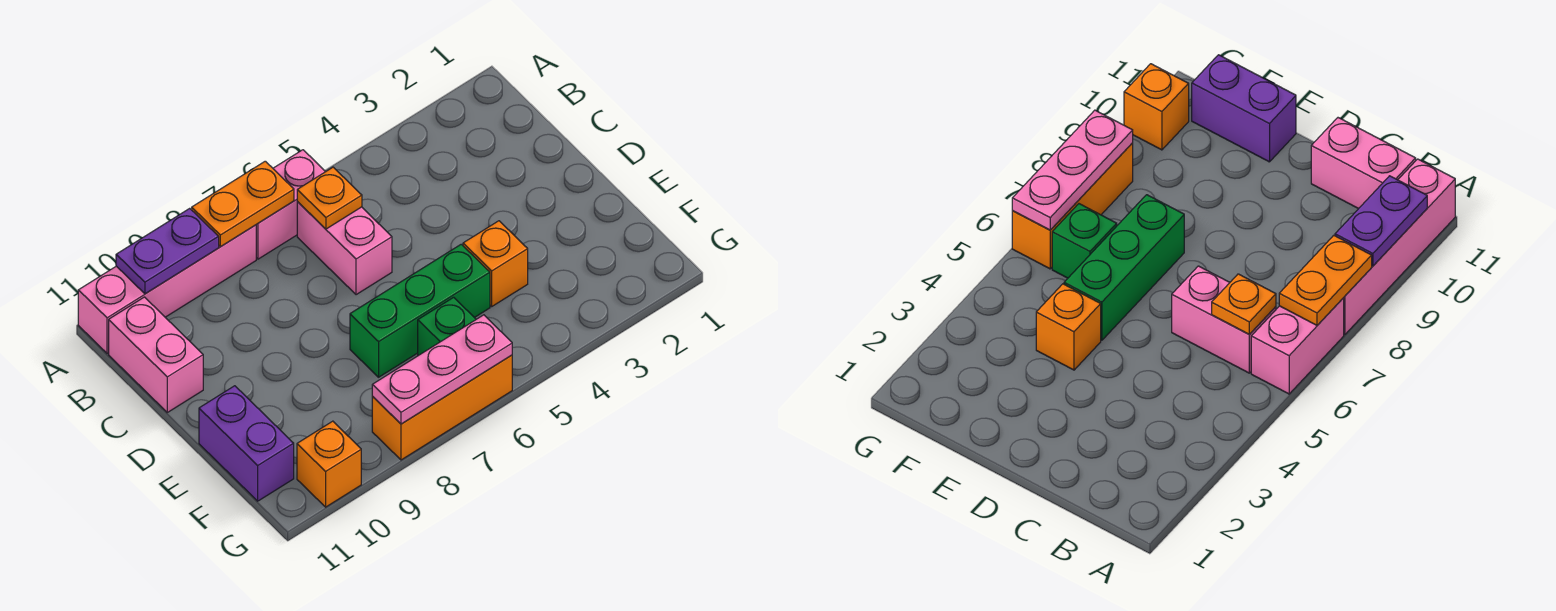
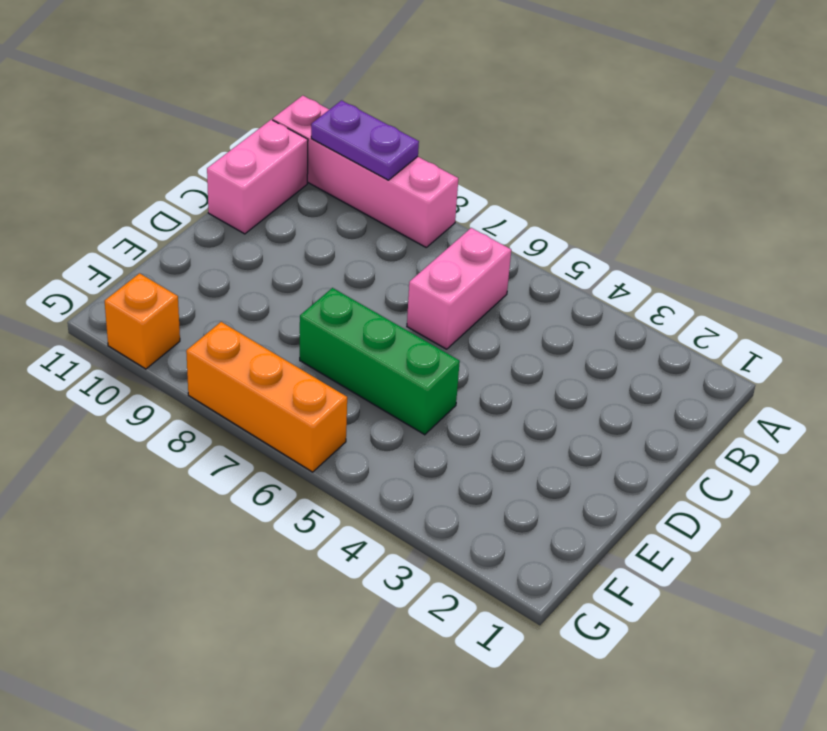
none -> pink brick A6:A7 level 1
none -> orange brick E4 level 1
none -> purple brick E11:F11 level 1

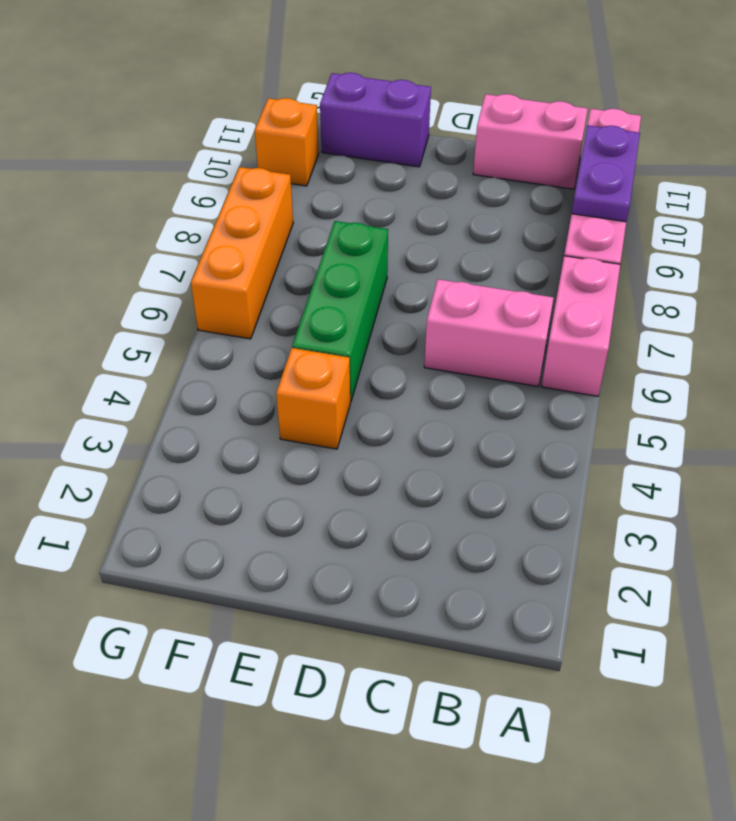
none -> green brick F6 level 1
none -> orange plate A7:A8 level 2
none -> orange plate B6 level 2

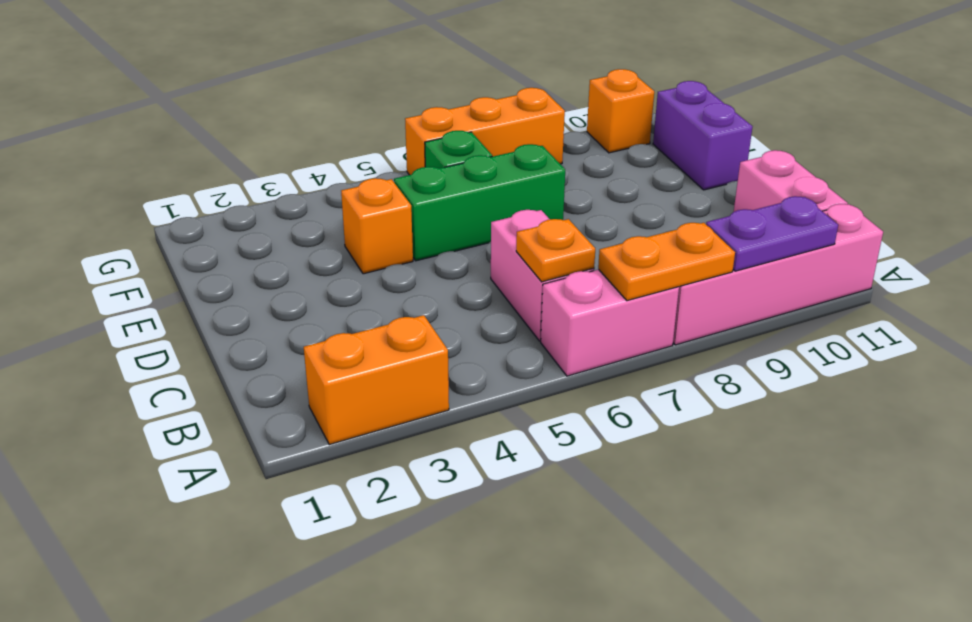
orange brick A2:A3 level 1 -> none
none -> pink plate G6:G8 level 2

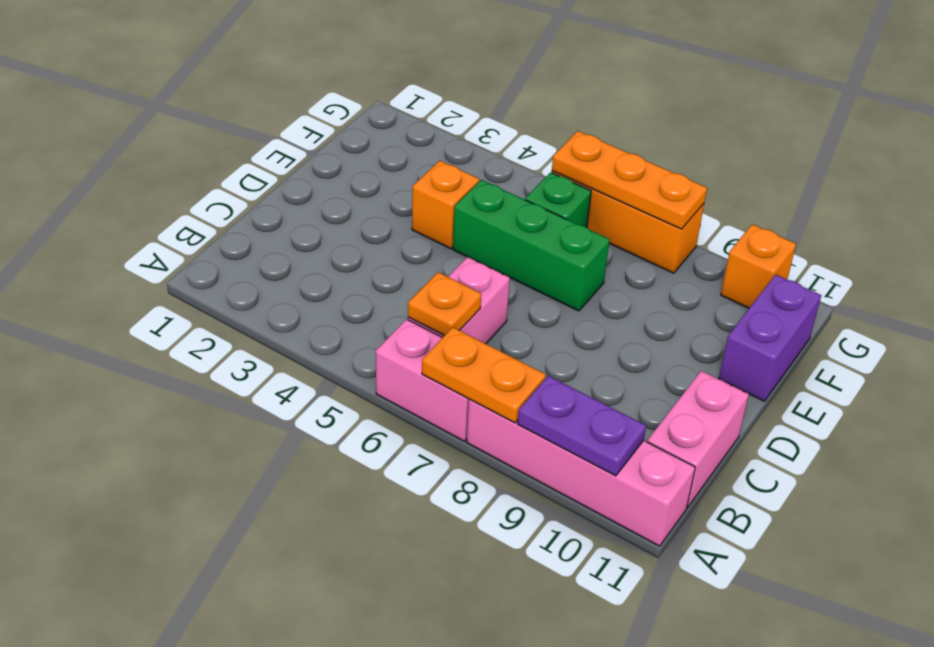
orange plate G6:G8 level 2 -> pink plate G6:G8 level 2

